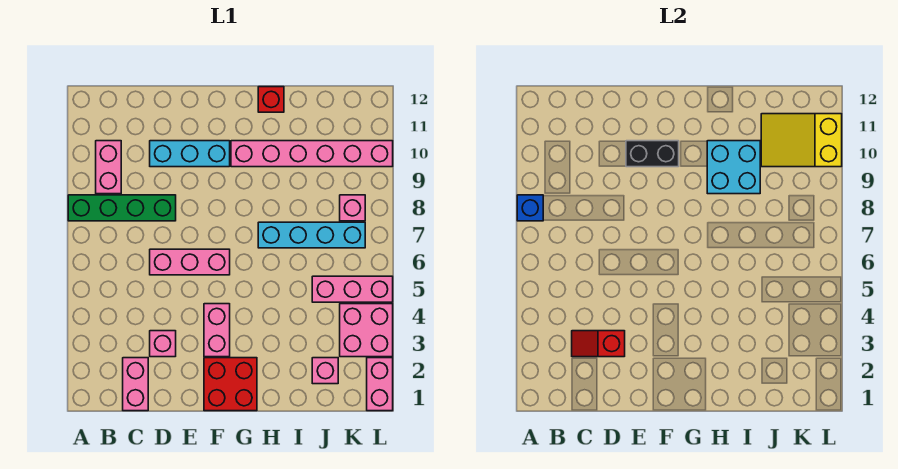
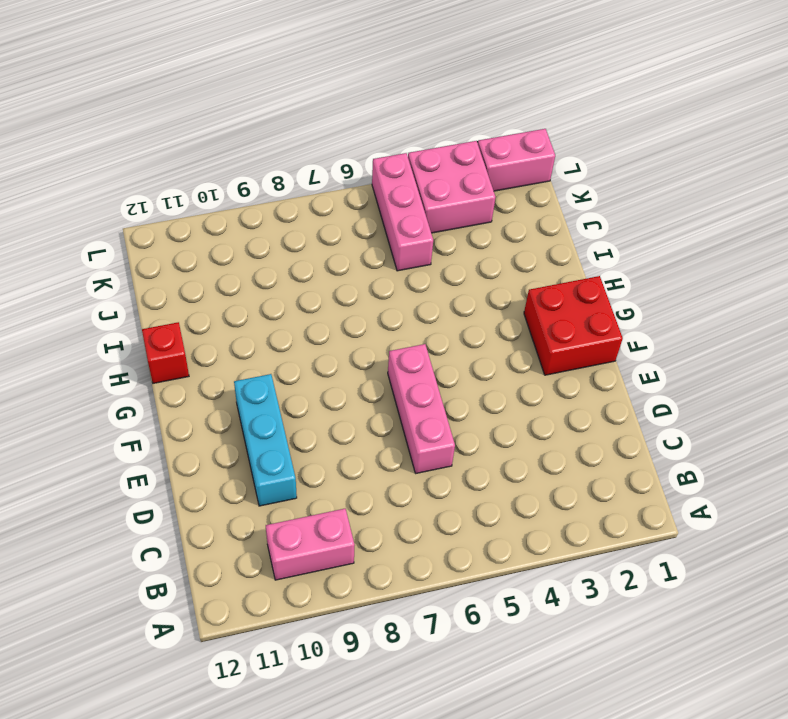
none -> green brick A8:D8 level 1
none -> pink brick C1:C2 level 1
none -> pink brick D3 level 1

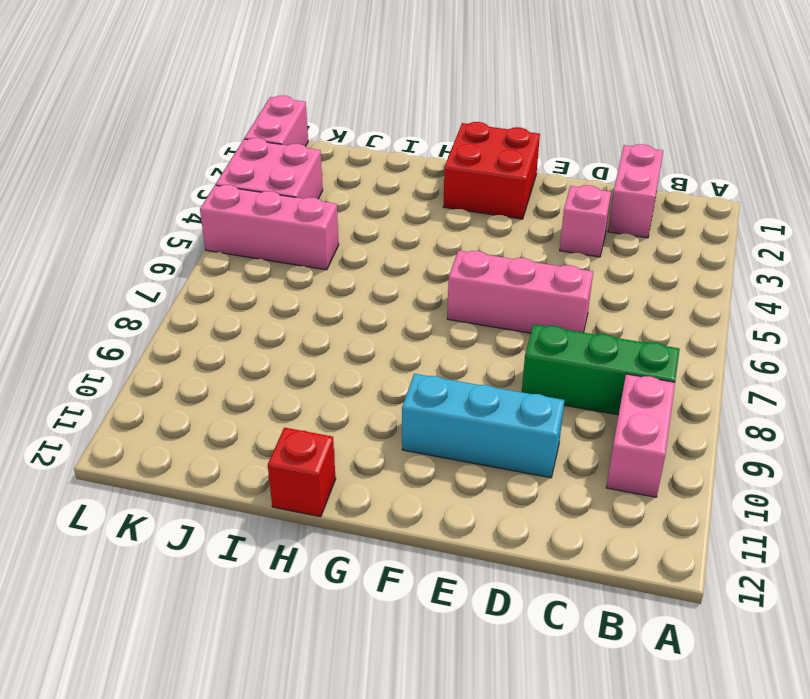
green brick B8:D8 level 1 -> green brick A8:D8 level 1
none -> pink brick F3:F4 level 1
none -> pink brick G10:L10 level 1
none -> cyan brick H7:K7 level 1

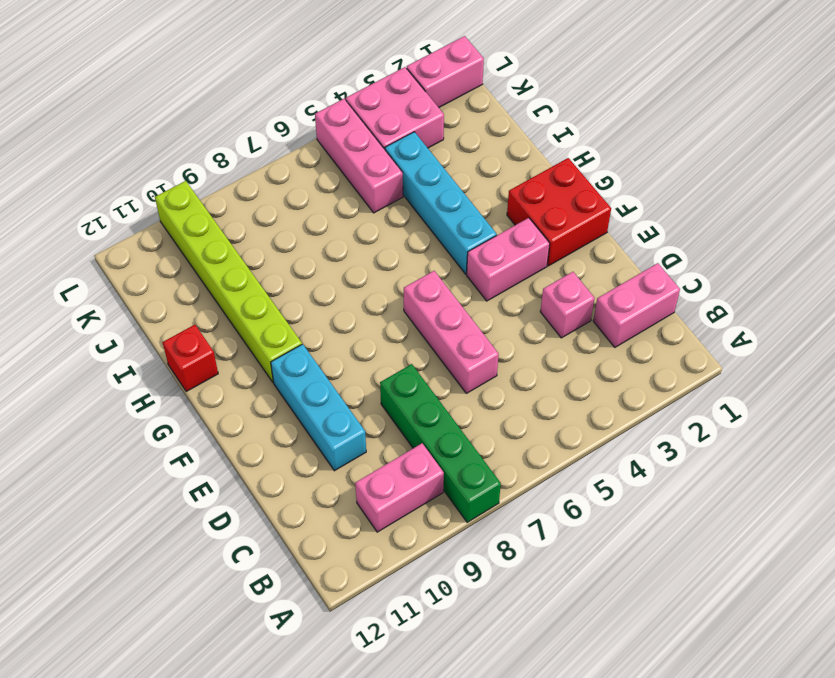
cyan brick G4:J4 level 1 -> cyan brick H7:K7 level 1
lime brick G10:L10 level 1 -> pink brick G10:L10 level 1
none -> pink brick J2 level 1
none -> pink brick K8 level 1
none -> blue brick A8 level 2

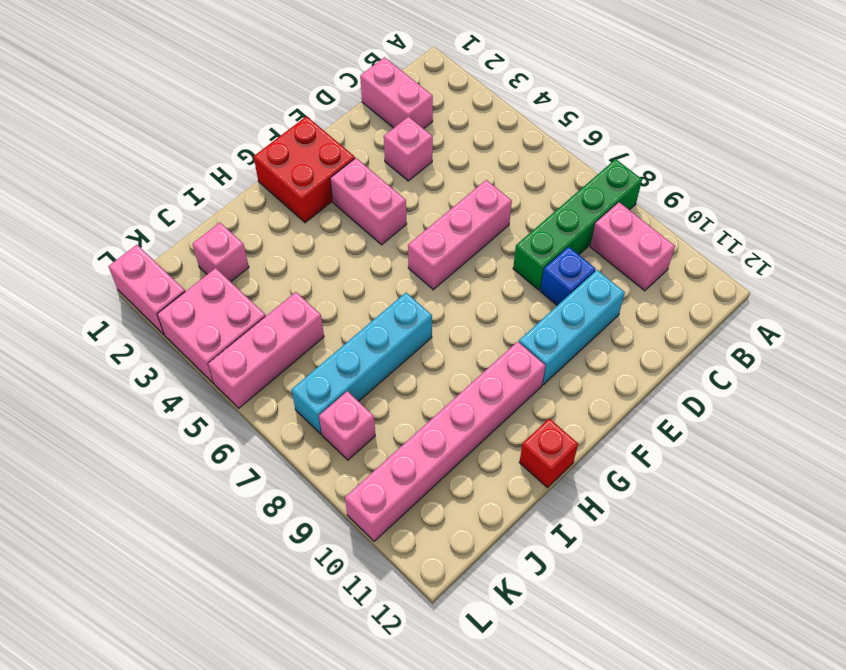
blue brick D9 level 1 -> blue brick A8 level 2
none -> red slope C3:D3 level 2 top D
none -> black brick E10:F10 level 2
none -> cyan brick H9:I10 level 2

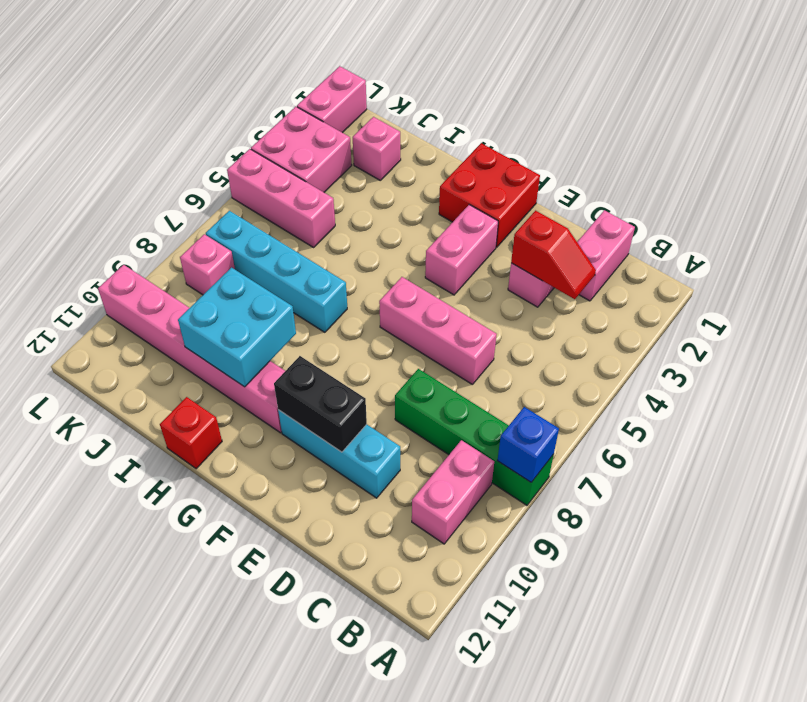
none -> yellow slope J10:L11 level 2 top L

